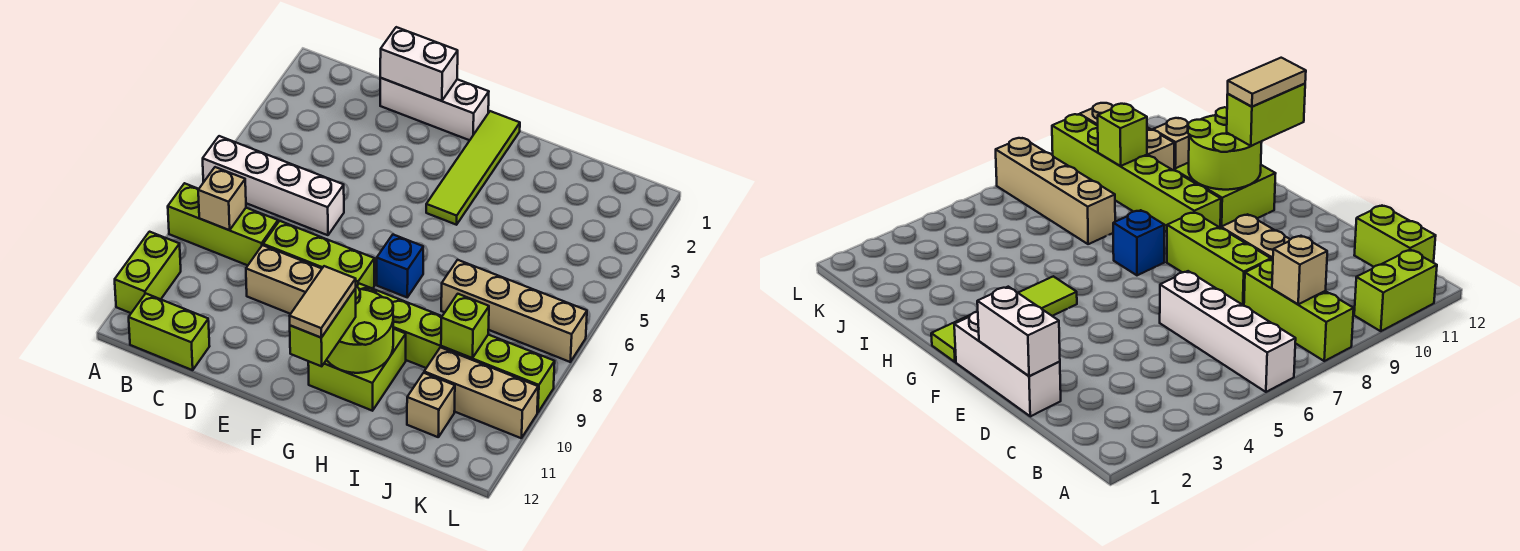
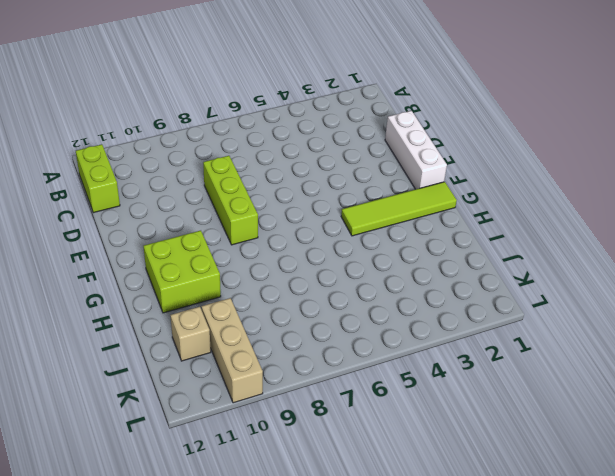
none -> white brick A6:D6 level 1
none -> lime brick A8:C8 level 1
none -> lime brick A10:A11 level 1

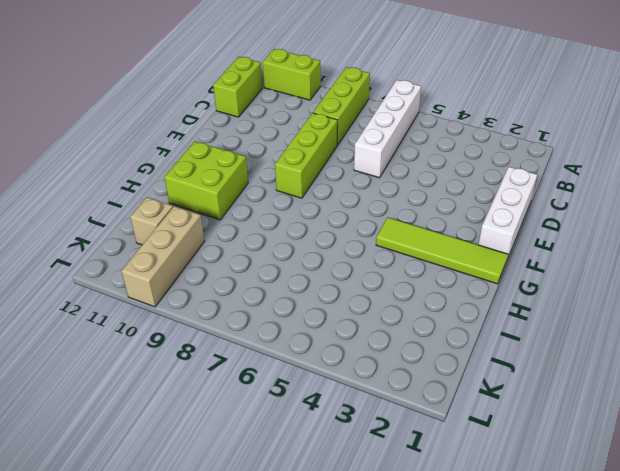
none -> tan brick D9:E9 level 1
none -> blue brick G7 level 1
none -> lime brick G9:L9 level 1

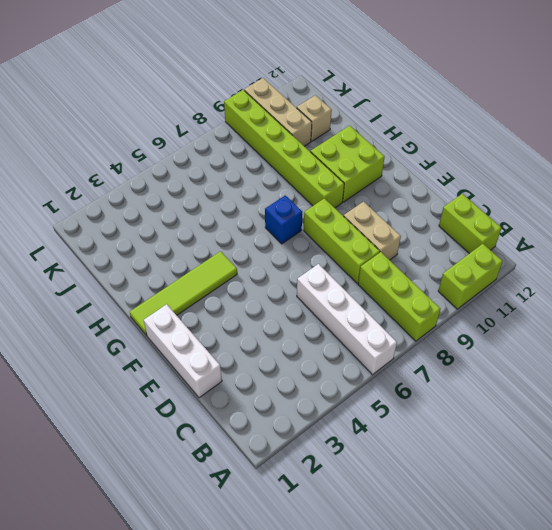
none -> tan brick I7:L7 level 1
none -> tan brick B8 level 2
none -> white brick D1:E1 level 2

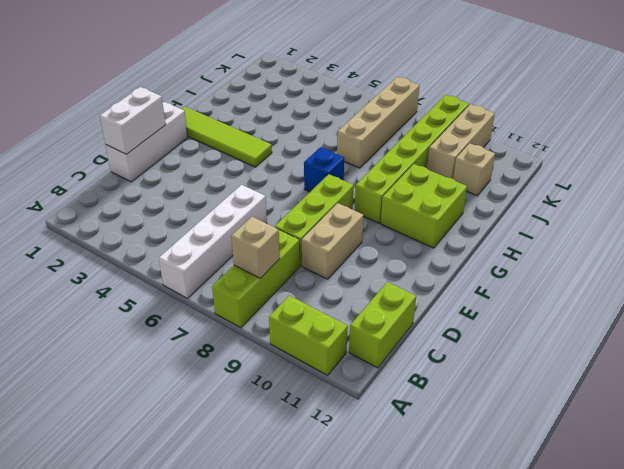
none -> lime round brick G10:H11 level 2
none -> lime brick J9 level 2
none -> lime brick G11:G12 level 3

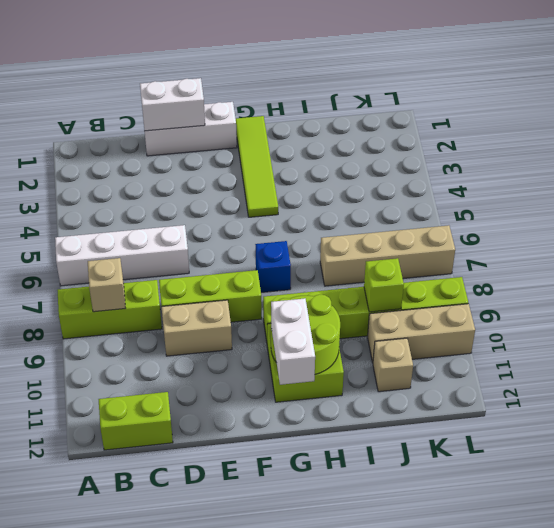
white brick G11:G12 level 3 -> lime brick G11:G12 level 3
none -> lime brick A10:A11 level 1
none -> tan tile G11:G12 level 4

